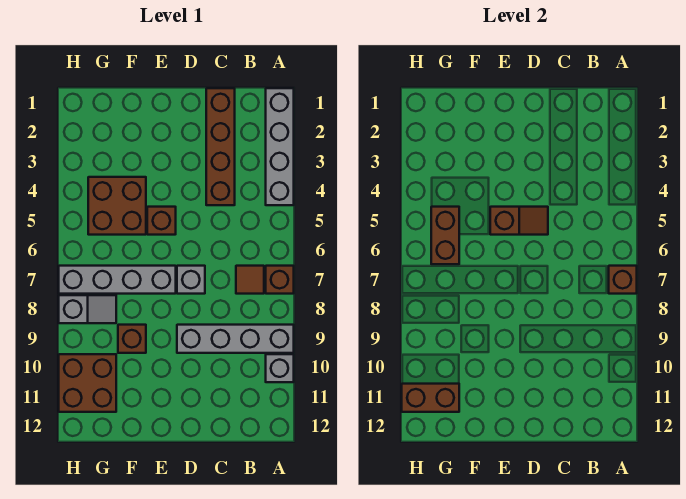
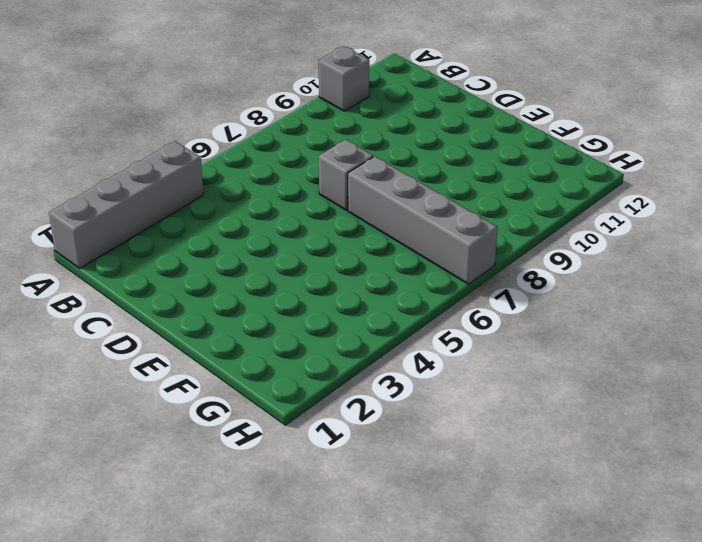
none -> brown brick A7 level 1
none -> grey brick A9:D9 level 1
none -> brown tile B7 level 1

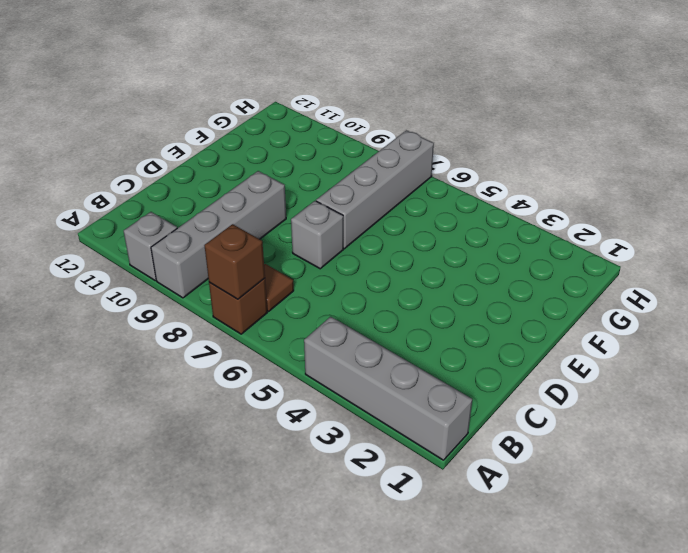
none -> brown brick C1:C4 level 1
none -> brown brick E5 level 1
none -> brown brick F4:G5 level 1

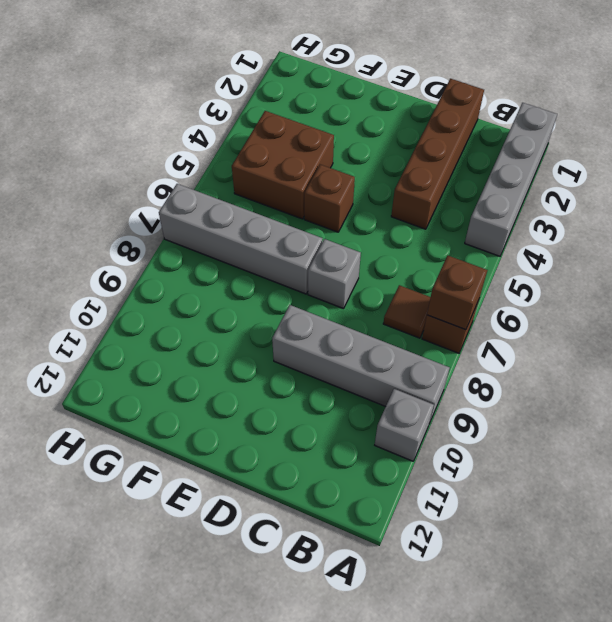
none -> brown brick F9 level 1
none -> grey slope G8:H8 level 1 top H
none -> brown brick G10:H11 level 1

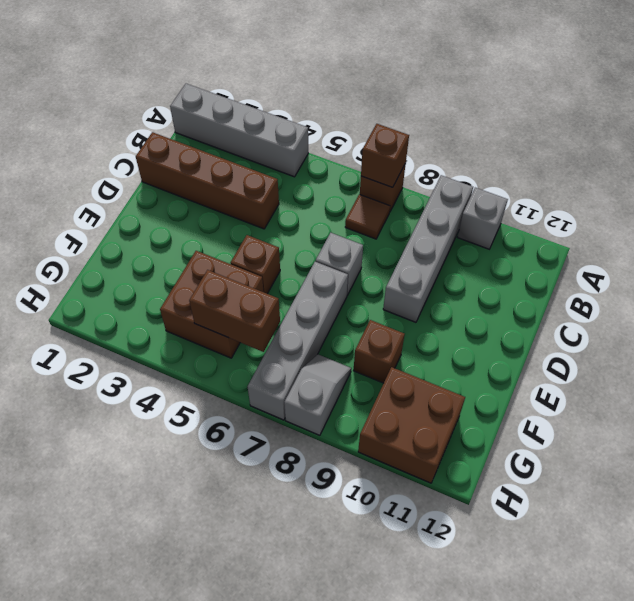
none -> brown slope D5:E5 level 2 top E
none -> brown brick G11:H11 level 2

